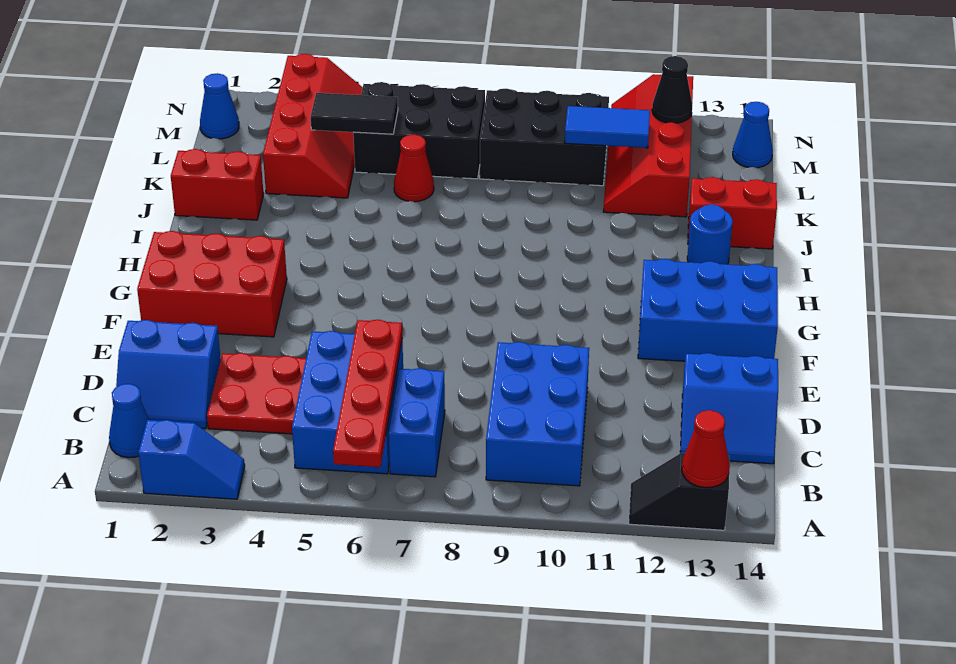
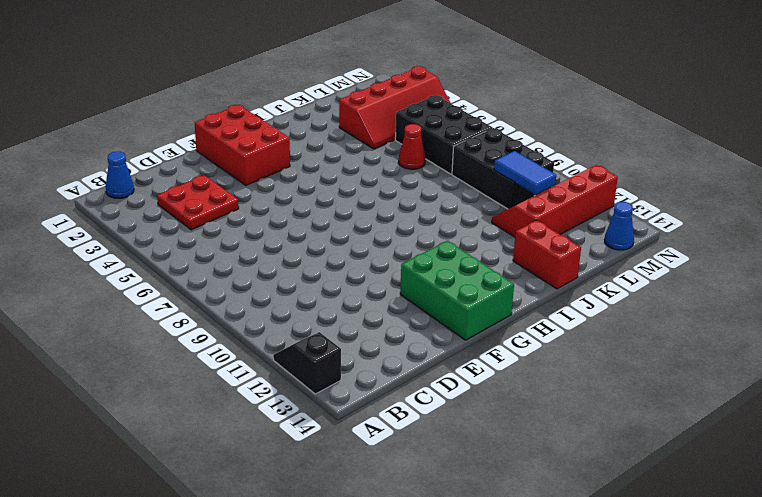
green brick F12:G14 level 1 -> blue brick F12:G14 level 1
none -> blue slope A2:A3 level 1 top 2
none -> blue brick B5:D6 level 1
none -> blue brick B7:C7 level 1

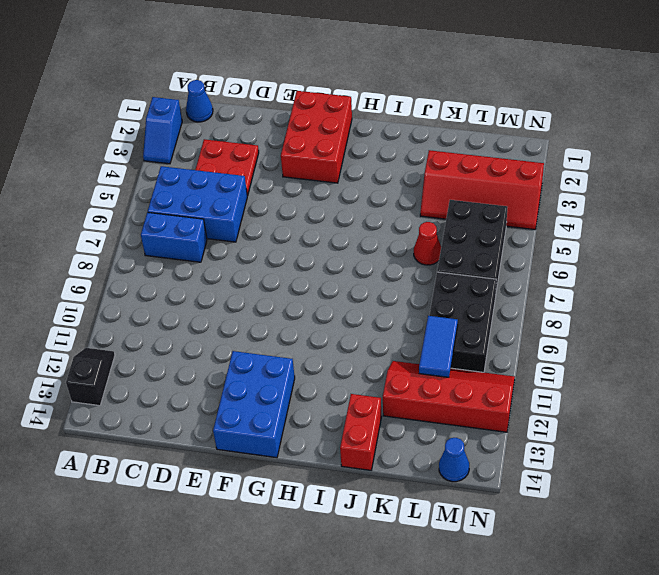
none -> blue brick B9:D10 level 1
none -> blue slope C1:D2 level 1 top D
none -> blue slope C13:D14 level 1 top D

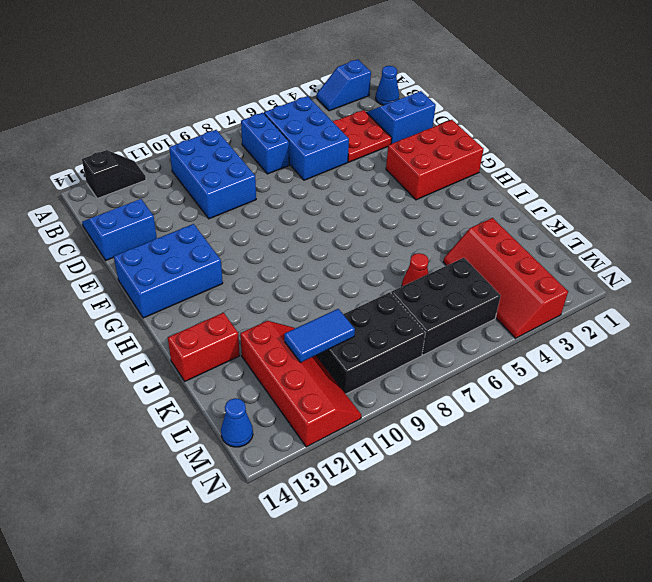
none -> blue round brick I13 level 1
none -> red brick J1:J2 level 1
none -> blue cone M1 level 1

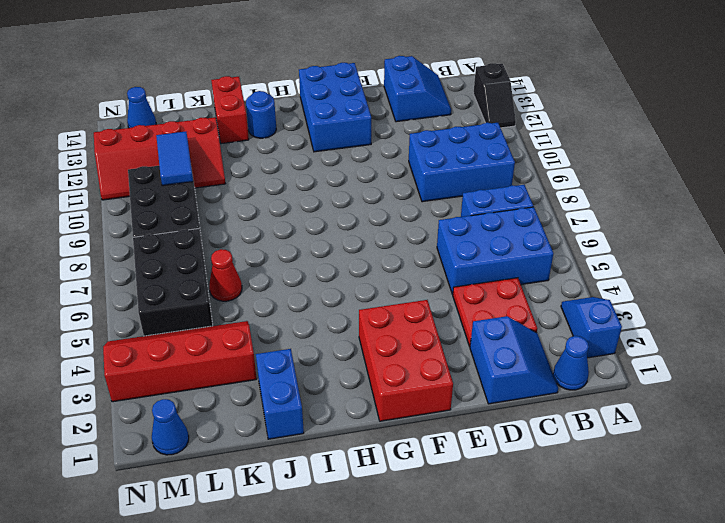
blue brick J1:J2 level 1 -> red brick J1:J2 level 1
none -> red plate A6:D6 level 2
none -> red cone A13 level 2
none -> black tile L4:L5 level 2

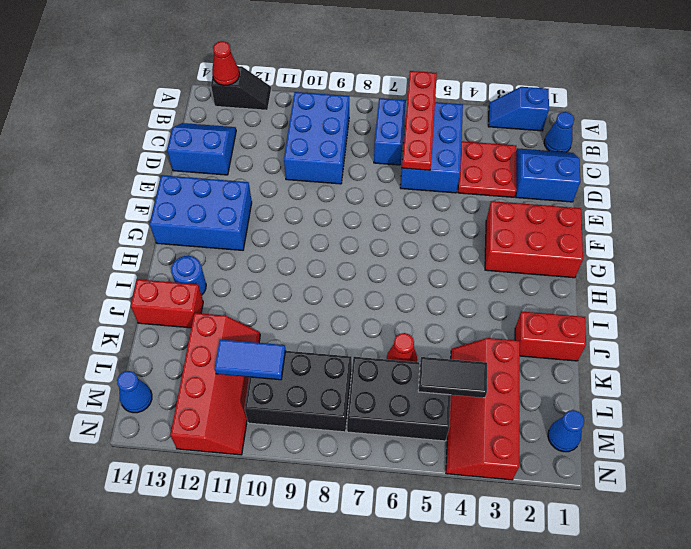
none -> black cone M12 level 2

